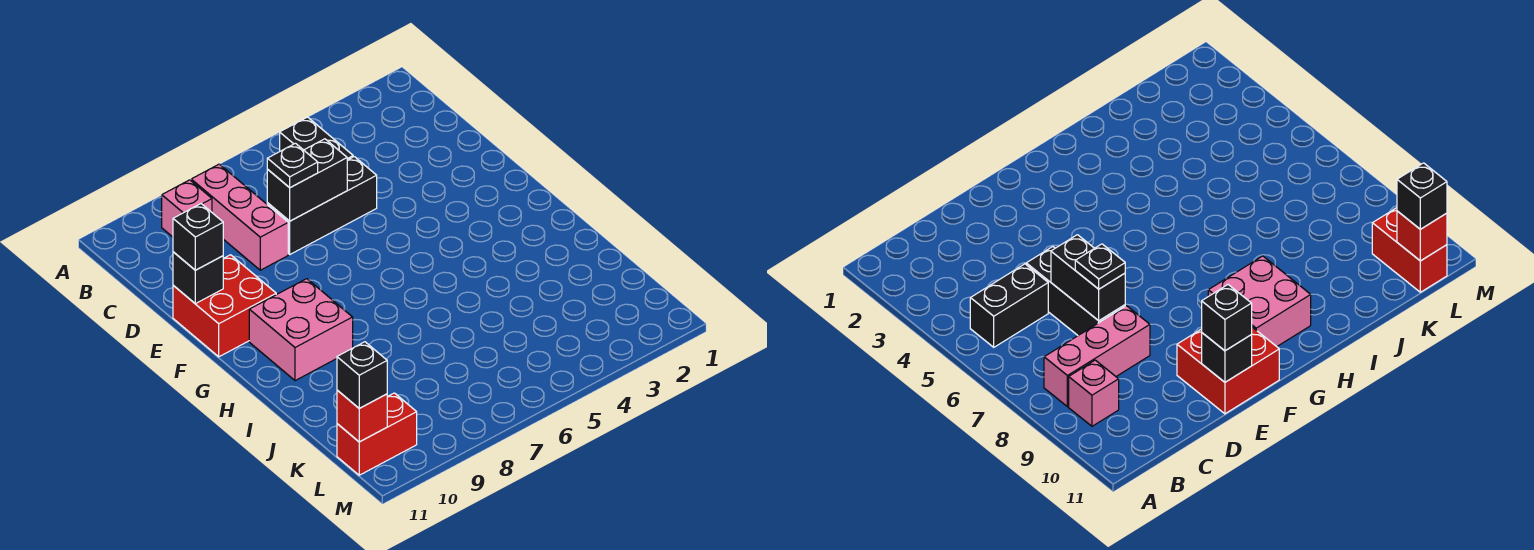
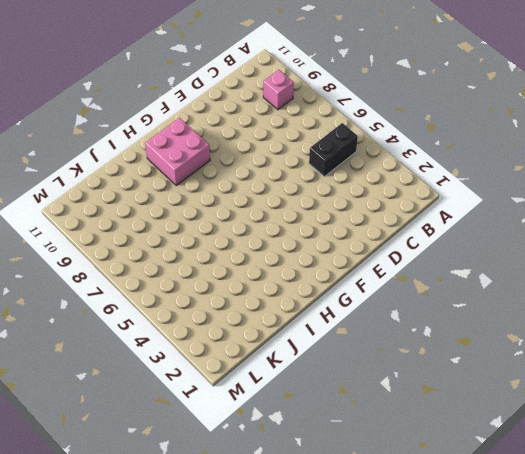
none -> pink brick B8:D8 level 1
none -> black brick D5:D7 level 1
none -> red brick E10:F11 level 1

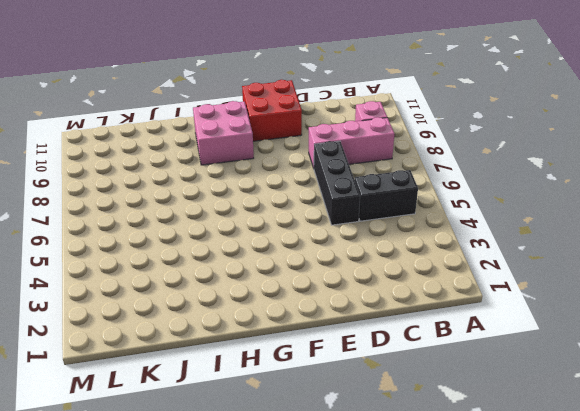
none -> red brick L10:L11 level 1
none -> black brick D6:D7 level 2
none -> black brick E11 level 2

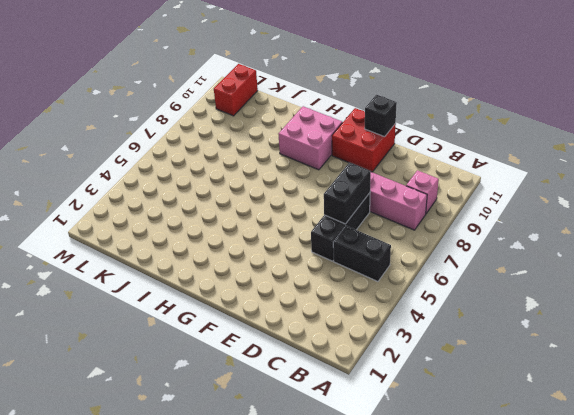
none -> red brick L11 level 2
none -> black plate D7 level 3
none -> black brick E11 level 3

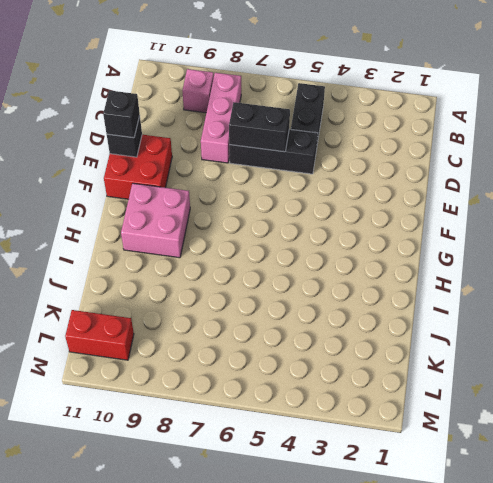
none -> red brick L11 level 2
none -> black plate D7 level 3
none -> black brick L11 level 3

